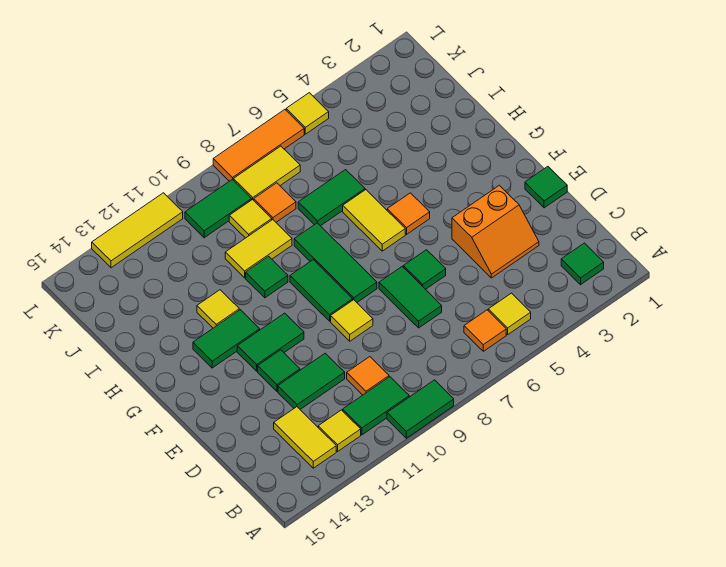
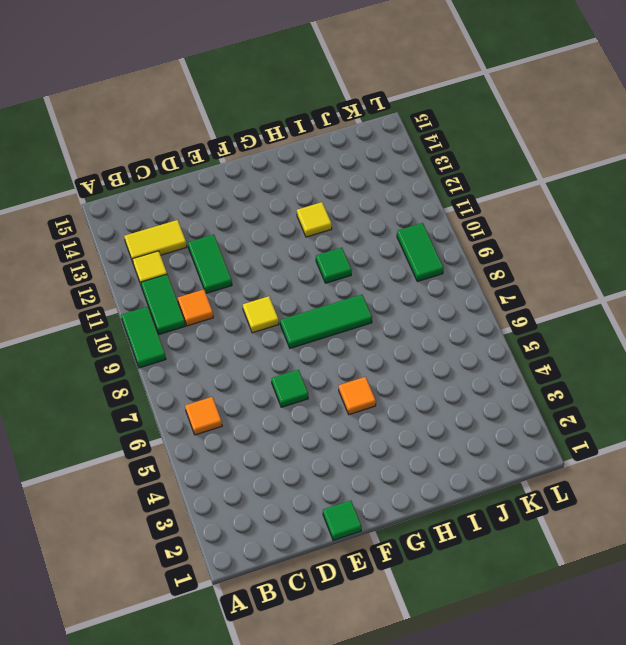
none -> green tile B2 level 1
none -> yellow tile B5 level 1
none -> orange slope D3:E4 level 1 top E
none -> green tile D7:E7 level 1

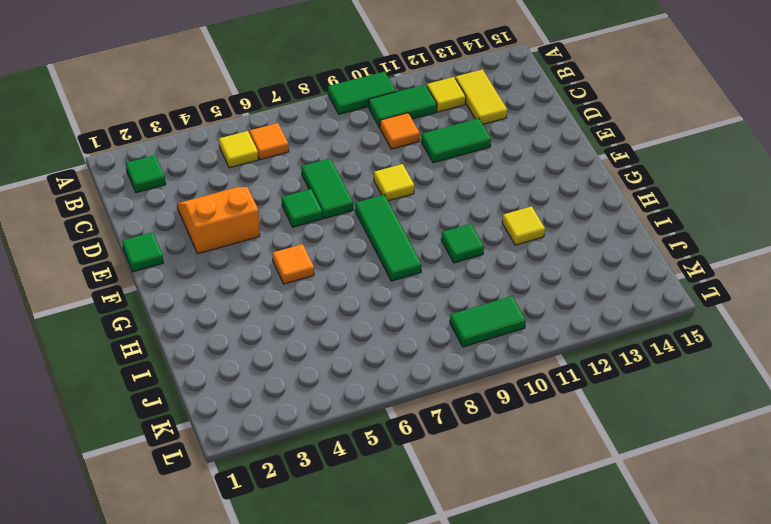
none -> green tile E12 level 1
none -> green tile F9:G9 level 1
none -> green tile F11:F12 level 1
none -> yellow tile G6:H6 level 1

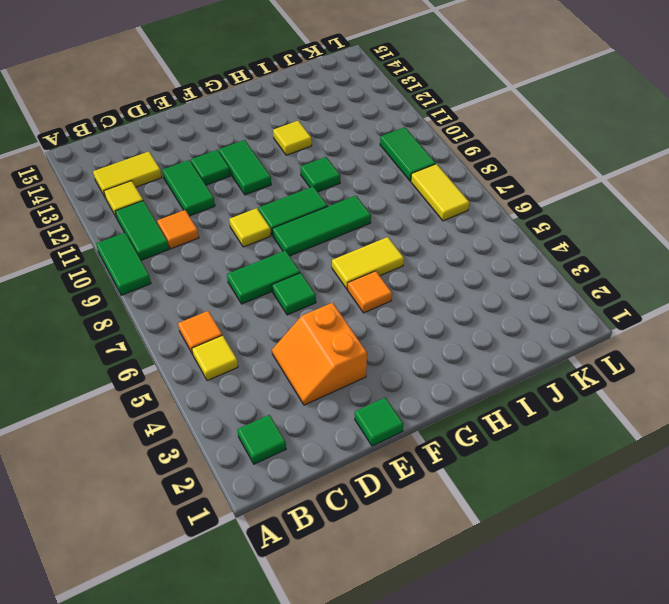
none -> green tile G12:G13 level 1
none -> green tile I6:I7 level 1
none -> yellow tile I9:I10 level 1
none -> orange tile J8 level 1

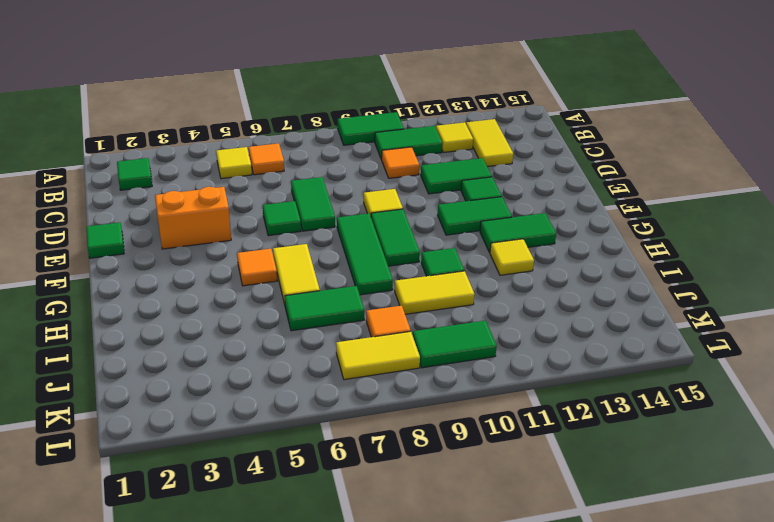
none -> yellow tile J9 level 1
none -> yellow tile L5 level 1
none -> orange tile L6:L8 level 1
none -> yellow tile L11:L13 level 1

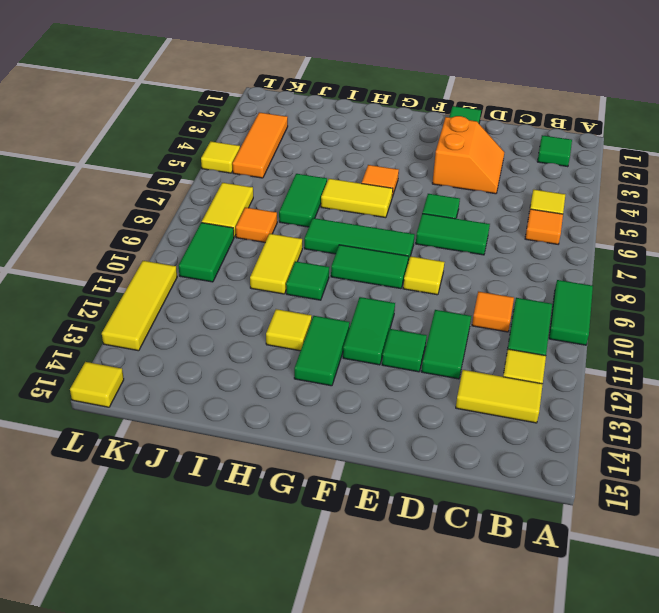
orange tile K3:K5 level 1 -> orange tile L6:L8 level 1
yellow tile L15 level 1 -> yellow tile J9 level 1

